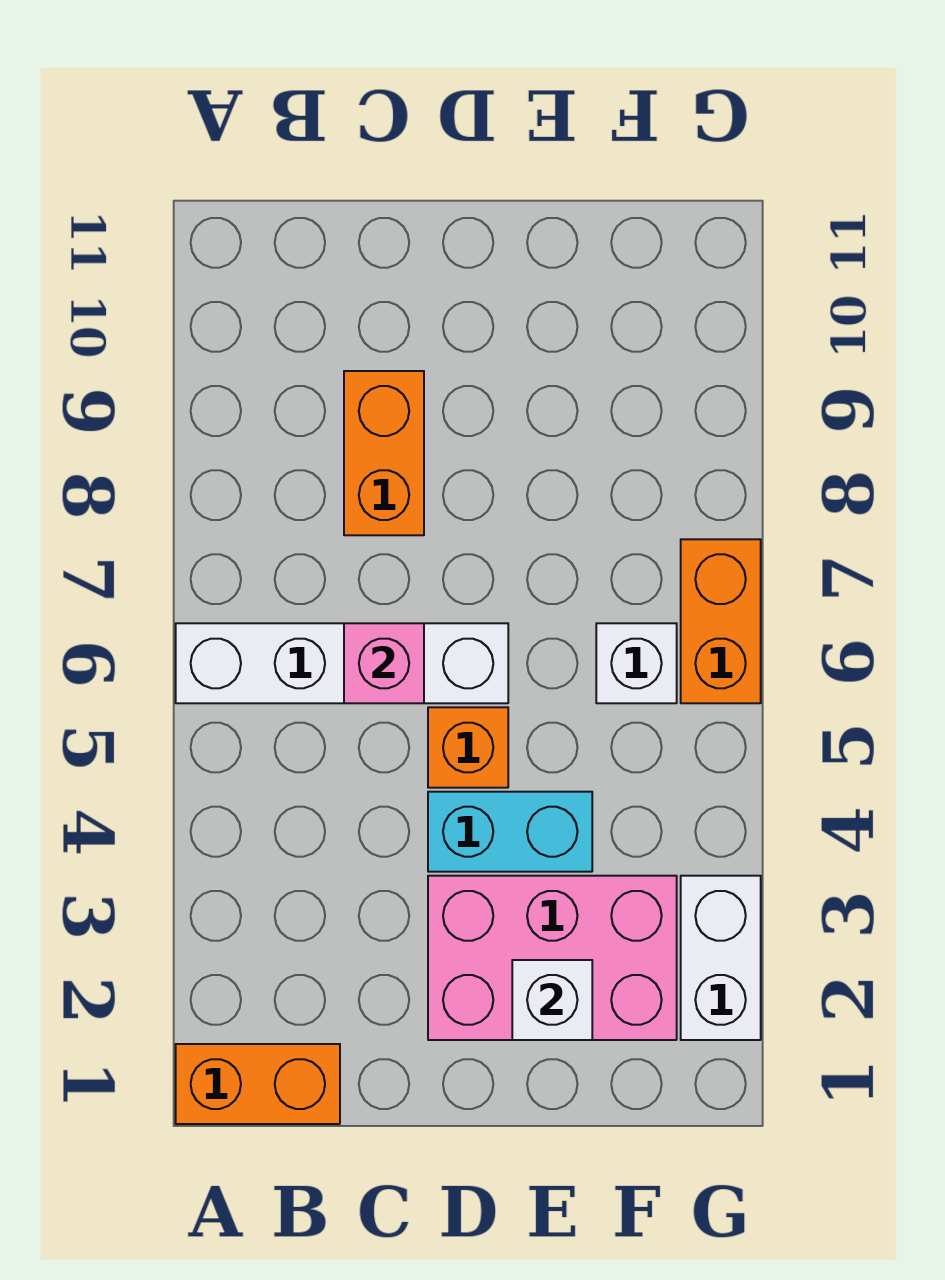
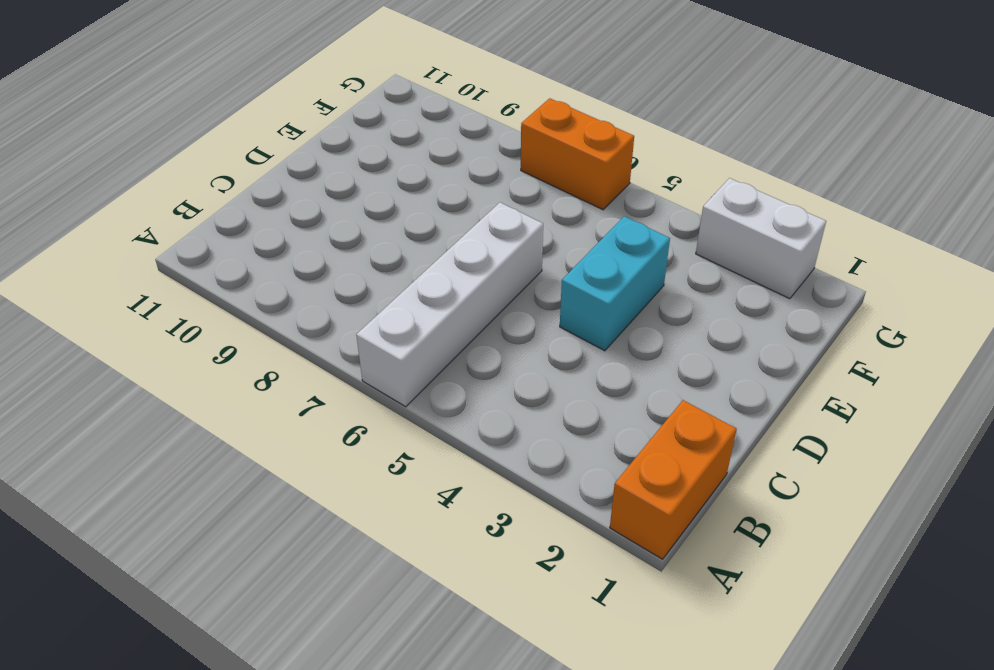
none -> orange brick C8:C9 level 1
none -> pink brick D2:F3 level 1

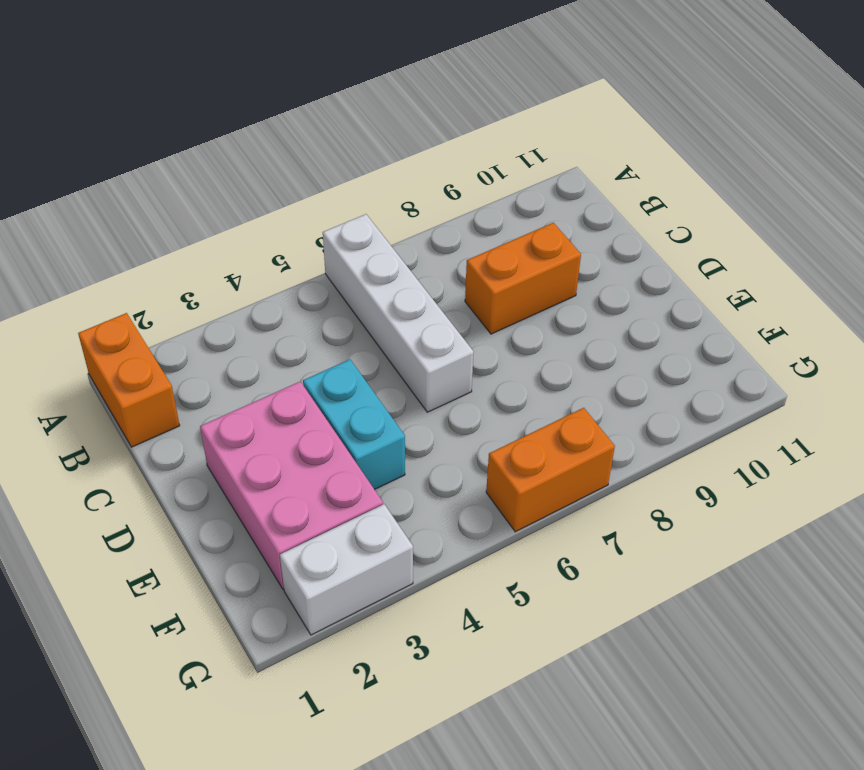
none -> orange brick D5 level 1
none -> white brick F6 level 1

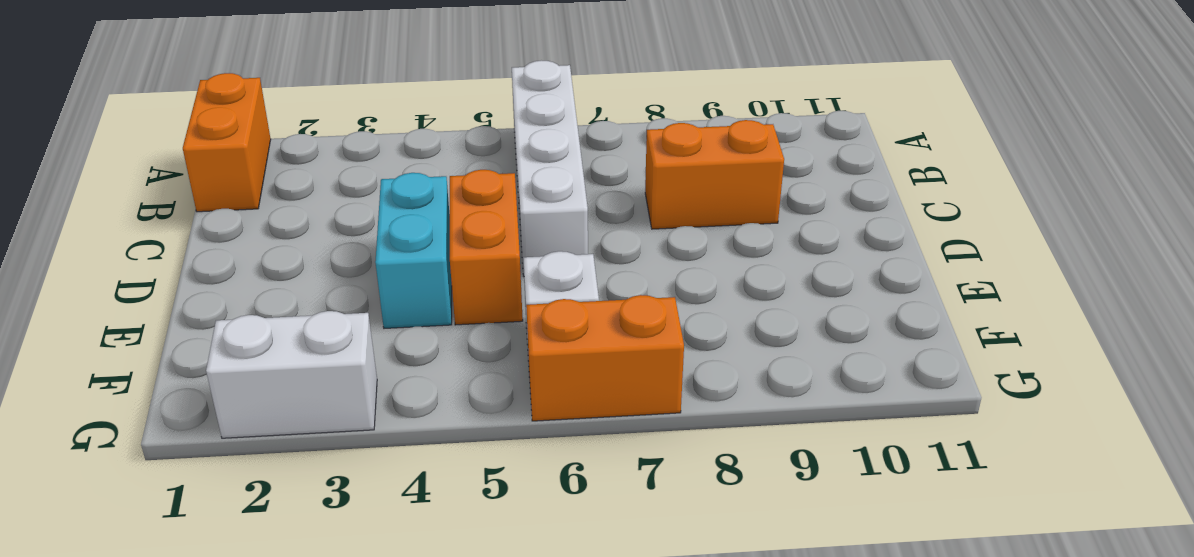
orange brick D5:E5 level 1 -> orange brick D5 level 1
none -> pink brick D2:F3 level 1
none -> pink brick C6 level 2

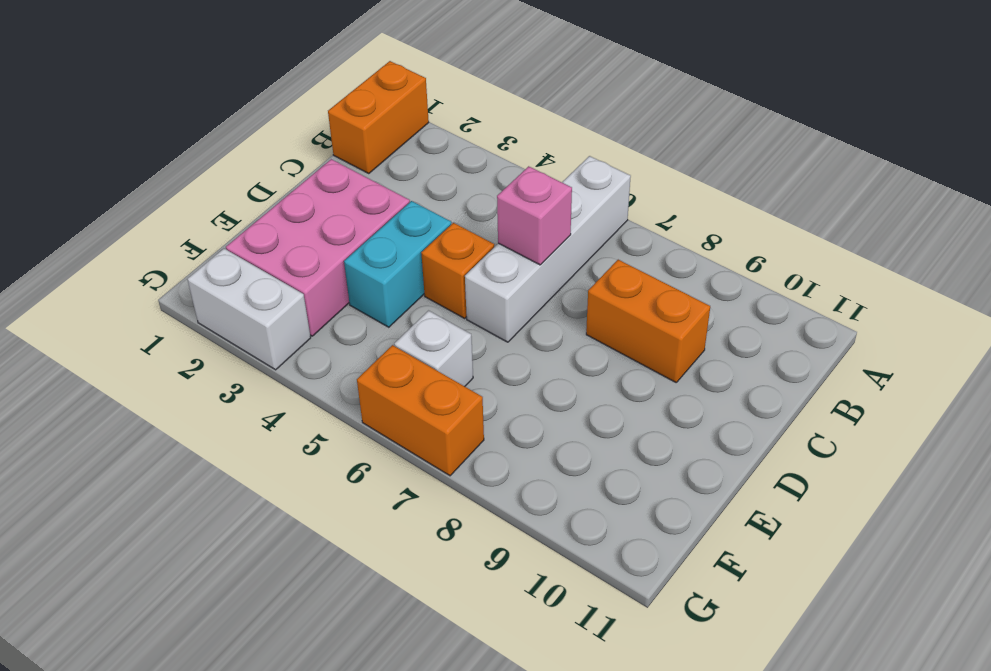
none -> white brick E2 level 2

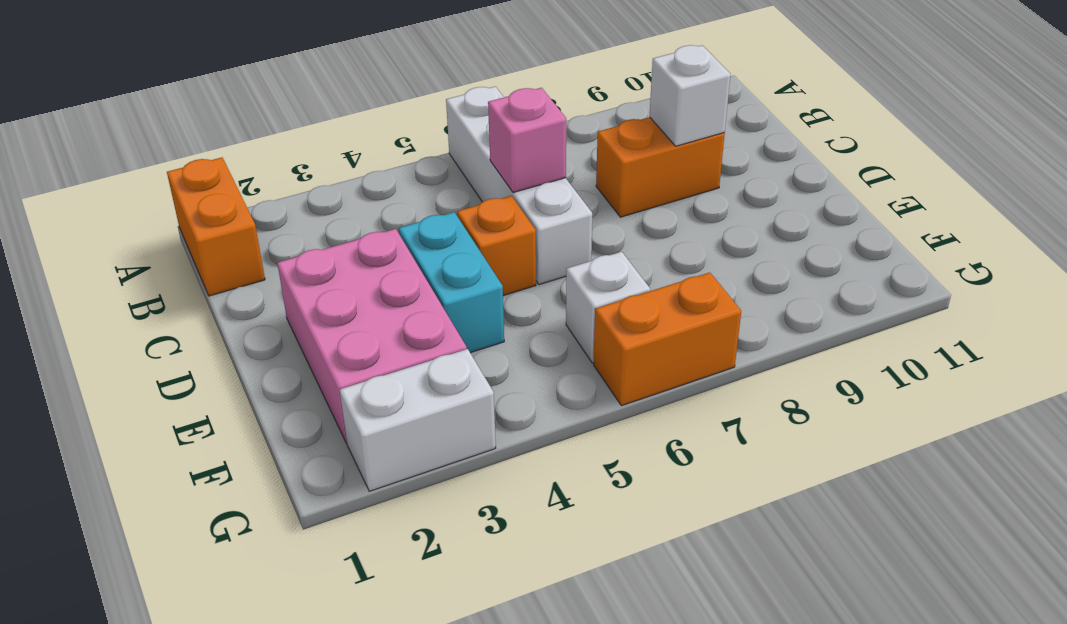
white brick C9 level 2 -> white brick E2 level 2

